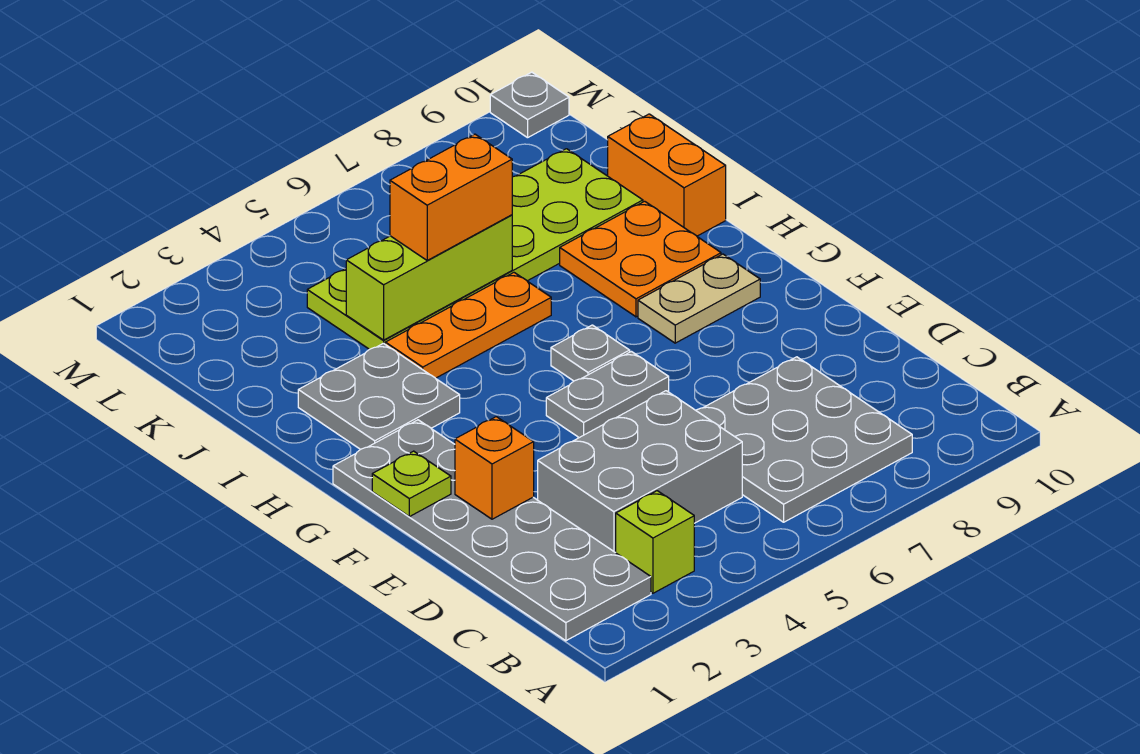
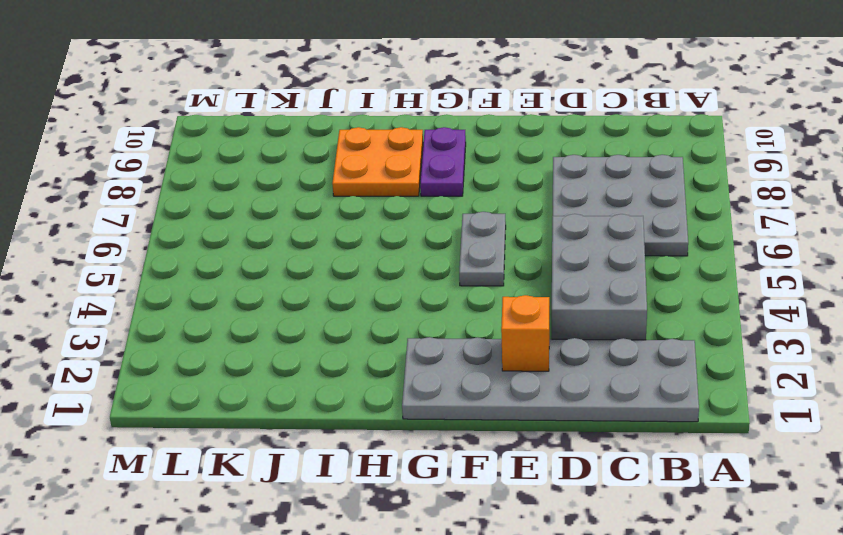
purple plate G8:G9 level 1 -> tan plate G8:G9 level 1
none -> lime brick B3 level 1
none -> grey plate G6 level 1
none -> grey plate H2:I3 level 1

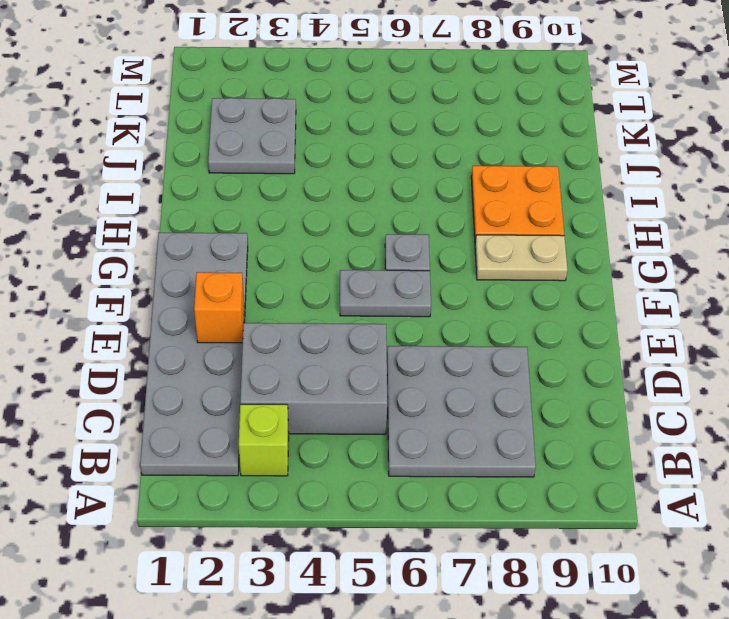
grey plate J2:K3 level 1 -> grey plate H2:I3 level 1
none -> orange plate I4:I6 level 1
none -> orange brick I10:J10 level 1
none -> lime plate J4:K9 level 1

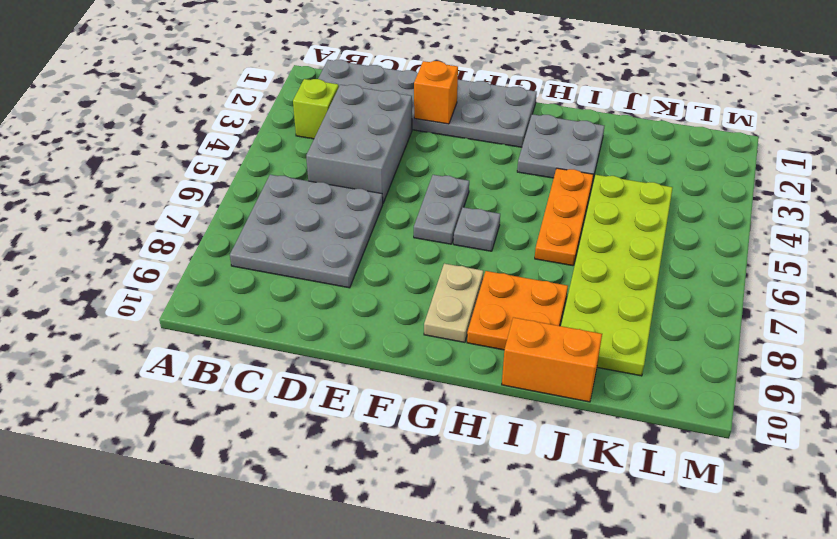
none -> grey plate M10 level 1
none -> lime plate F1 level 2
none -> lime brick J4:J6 level 2

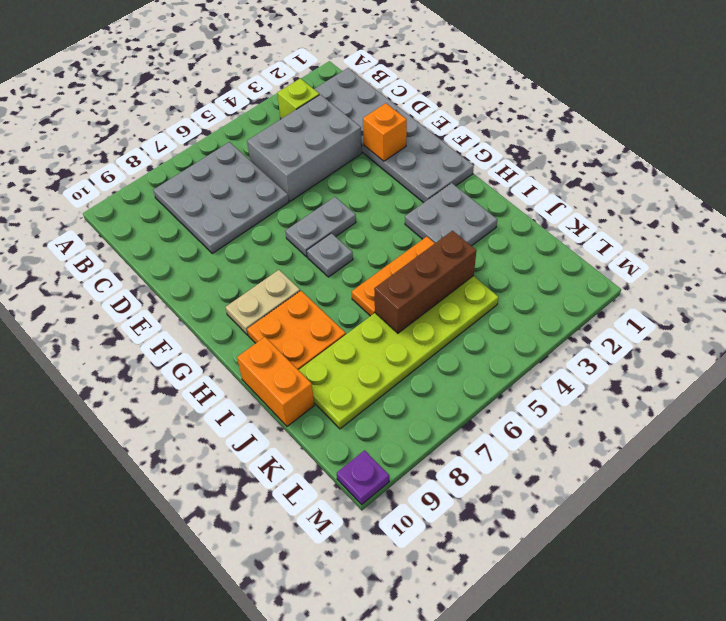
brown brick J4:J6 level 2 -> lime brick J4:J6 level 2
purple plate M10 level 1 -> grey plate M10 level 1
none -> lime plate F1 level 2
none -> orange brick J5:J6 level 3

